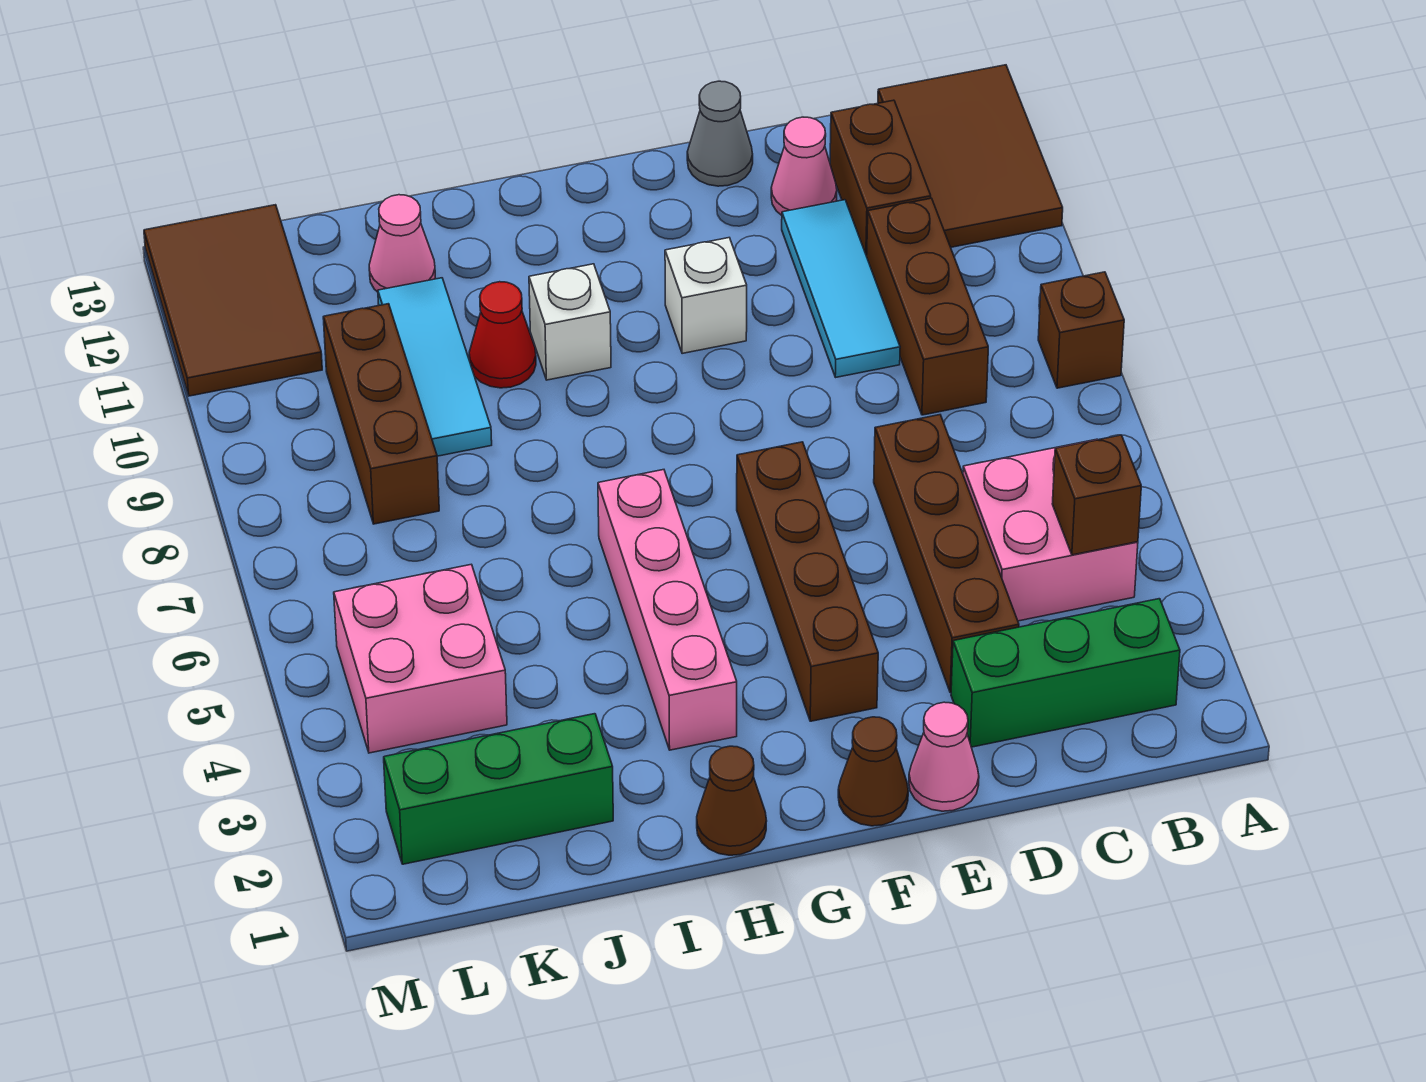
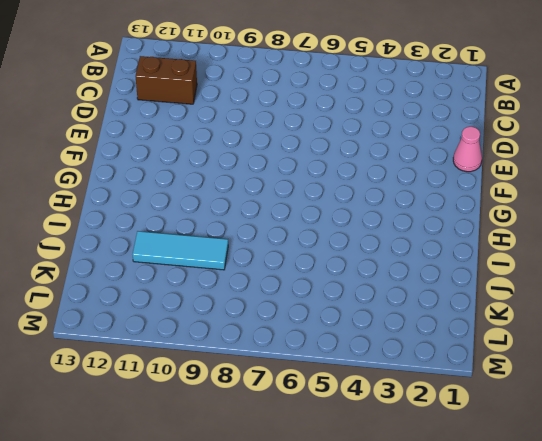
none -> brown brick A8 level 1
none -> brown tile A11:B13 level 1
none -> green brick B2:D2 level 1

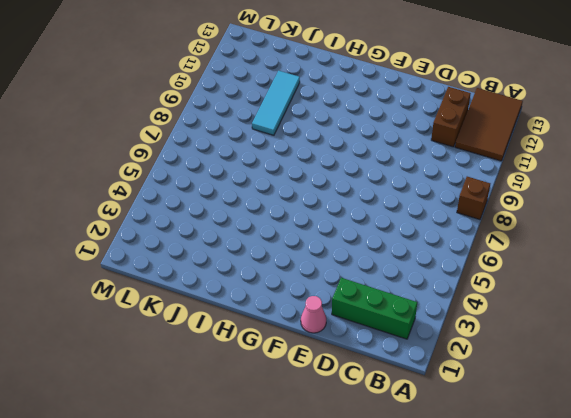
none -> pink brick B4:C5 level 1
none -> brown brick C8:C10 level 1
none -> brown brick D3:D6 level 1

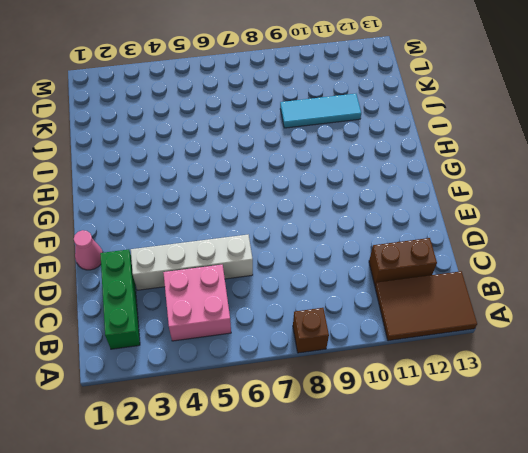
white brick D3:D6 level 1 -> brown brick D3:D6 level 1
none -> brown brick C8:C10 level 1
none -> cyan tile D9:D11 level 1
none -> pink cone D12 level 1

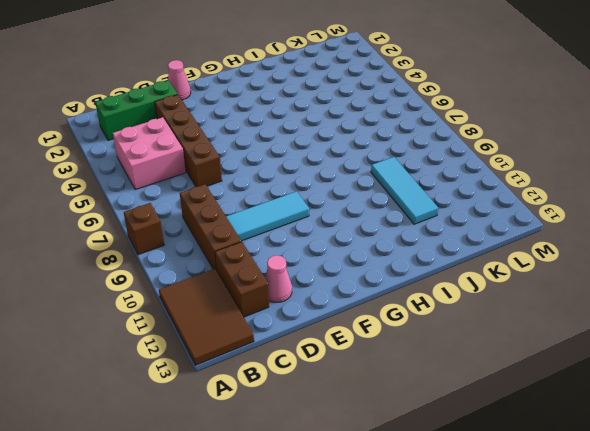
cyan tile D9:F9 level 1 -> cyan tile D9:D11 level 1
none -> grey cone E13 level 1
none -> brown cone F1 level 1
none -> brown brick F3:F6 level 1

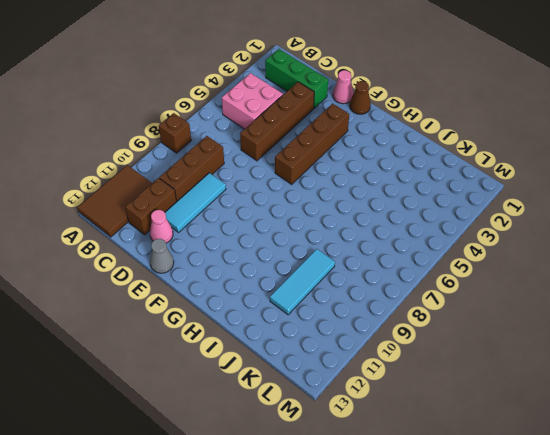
none -> white brick F10 level 1
none -> brown cone H1 level 1
none -> pink brick H3:H6 level 1

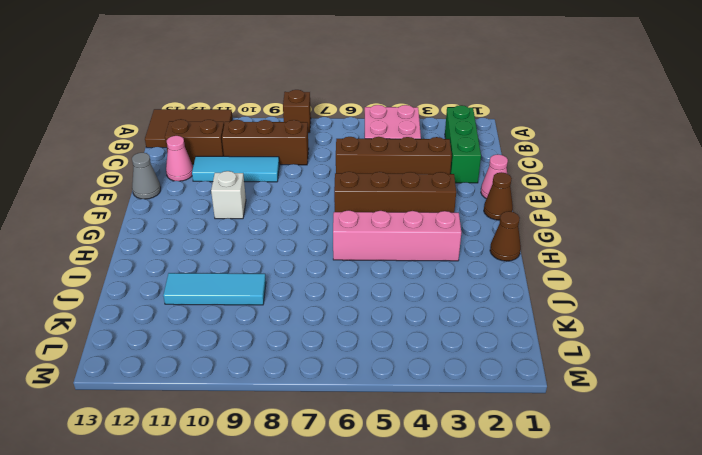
none -> white brick H10 level 1
none -> red cone I10 level 1
none -> green brick J2:L2 level 1

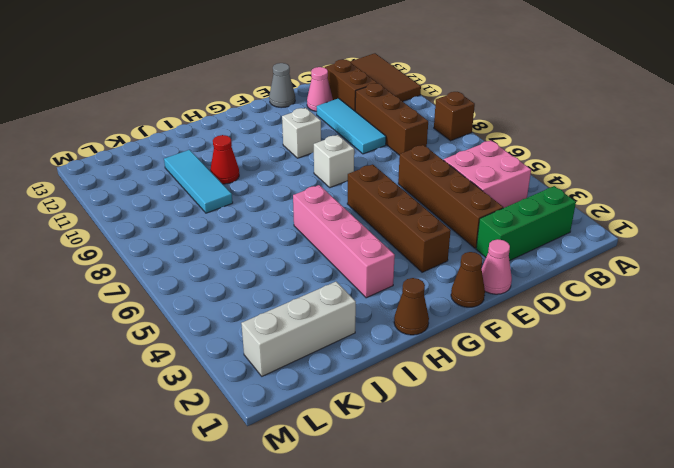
white brick F8 level 1 -> white brick H10 level 1
white brick J2:L2 level 1 -> green brick J2:L2 level 1
none -> pink cone J12 level 1
none -> pink brick K4:L5 level 1
none -> brown brick K8:K10 level 1

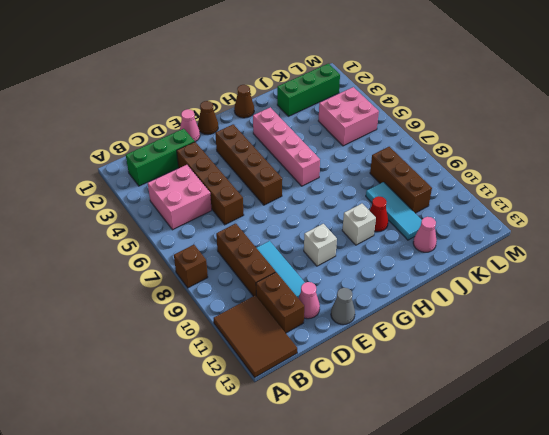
none -> brown tile L11:M13 level 1
none -> brown brick B4 level 2

